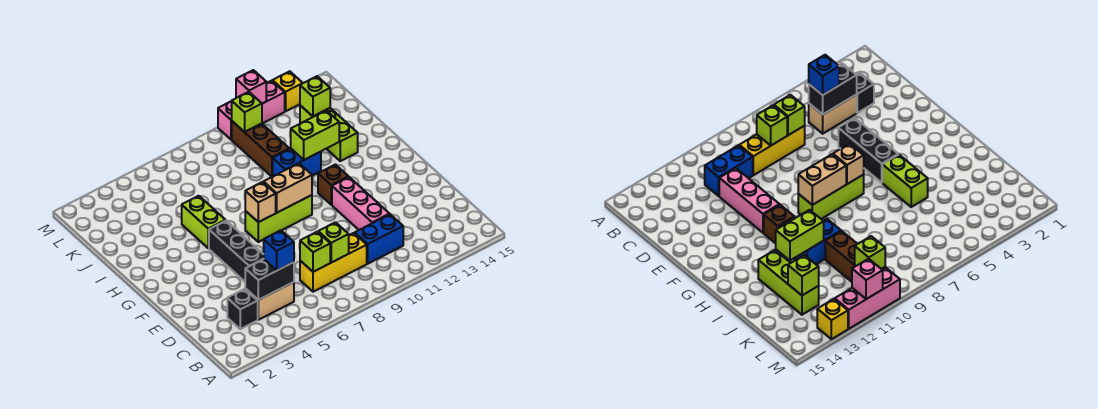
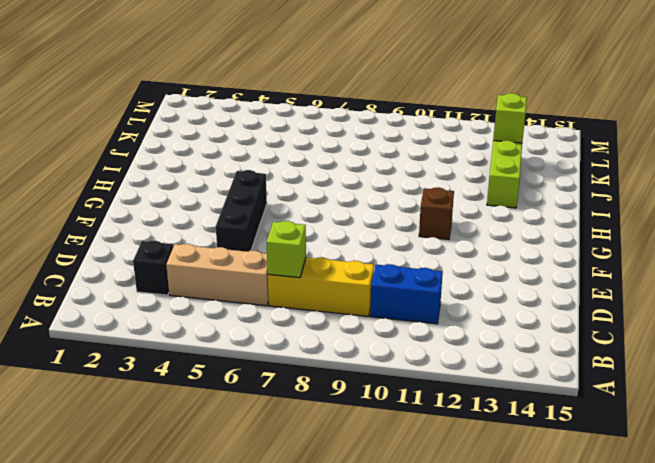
tan brick C4:C6 level 1 -> tan brick C4:C5 level 1
none -> pink brick D11:F11 level 1
none -> lime brick G7:G9 level 1
none -> lime brick H5:I5 level 1

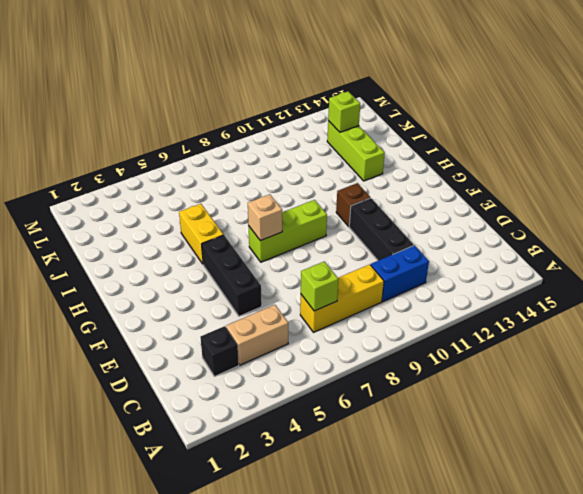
black brick D11:F11 level 1 -> pink brick D11:F11 level 1
yellow brick H5:I5 level 1 -> lime brick H5:I5 level 1
none -> blue brick I10:I11 level 1
none -> brown brick J10:L10 level 1
none -> pink brick M10:M12 level 1

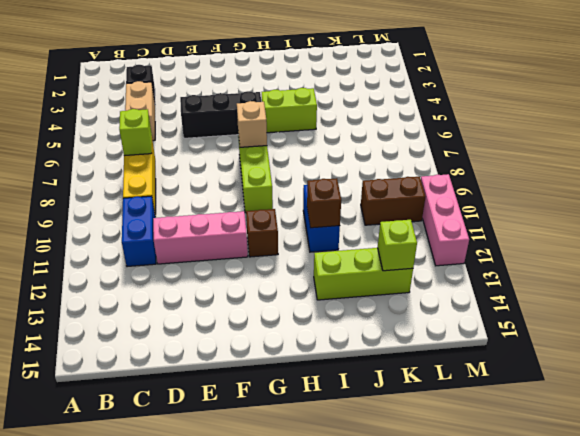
brown brick I11 level 2 -> lime brick I11:I12 level 2
brown brick K10:L10 level 1 -> brown brick J10:L10 level 1
none -> yellow brick M13 level 1
none -> black brick C4:C5 level 2
none -> lime brick C8 level 2

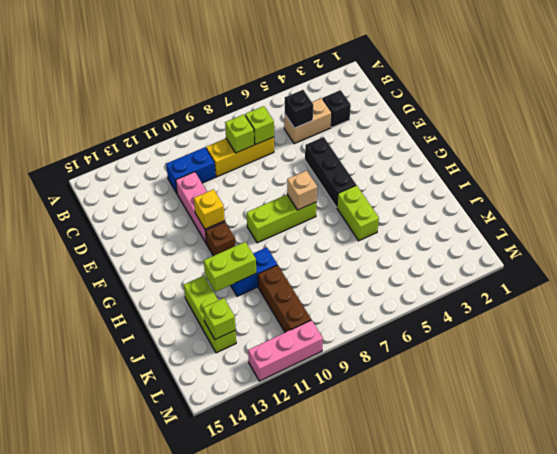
black brick C5 level 2 -> black brick C4:C5 level 2
yellow brick F11 level 2 -> yellow brick M13 level 1
none -> tan brick G8:G9 level 2
none -> lime brick L10 level 2
none -> pink brick M11 level 2

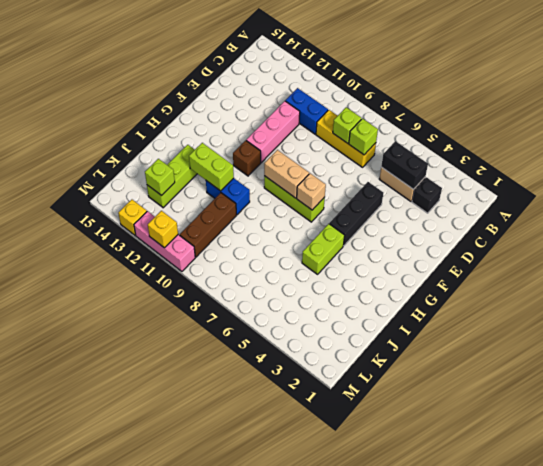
yellow brick M11 level 2 -> pink brick M11 level 2
none -> lime brick L10 level 2
none -> blue brick C5 level 3

